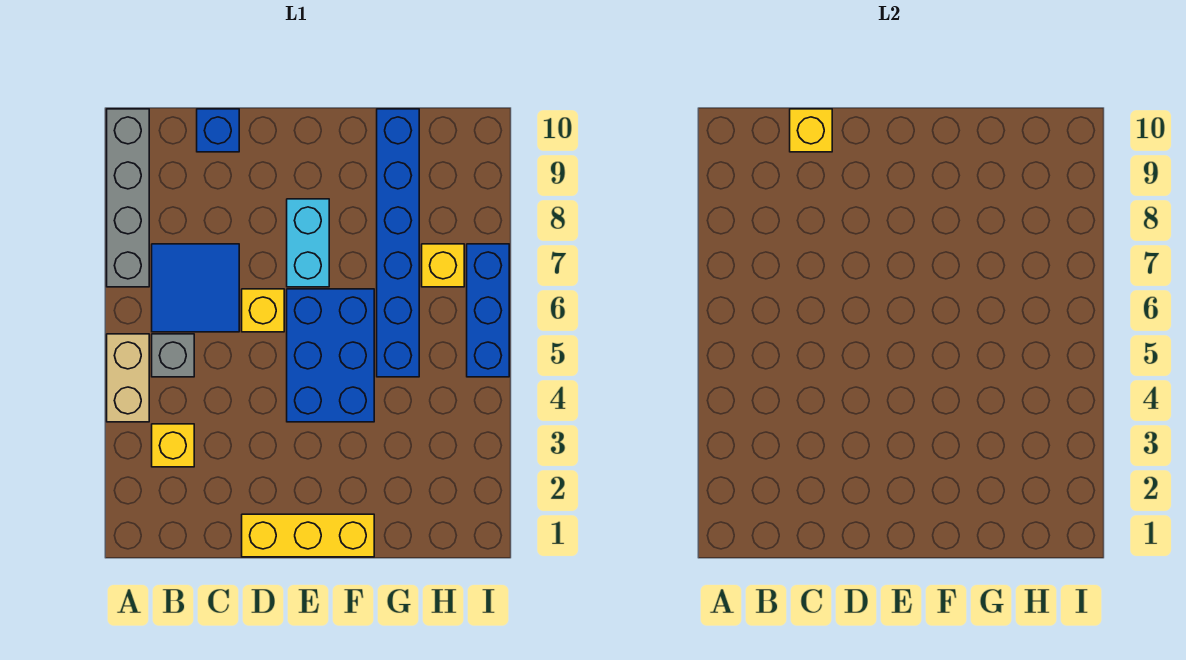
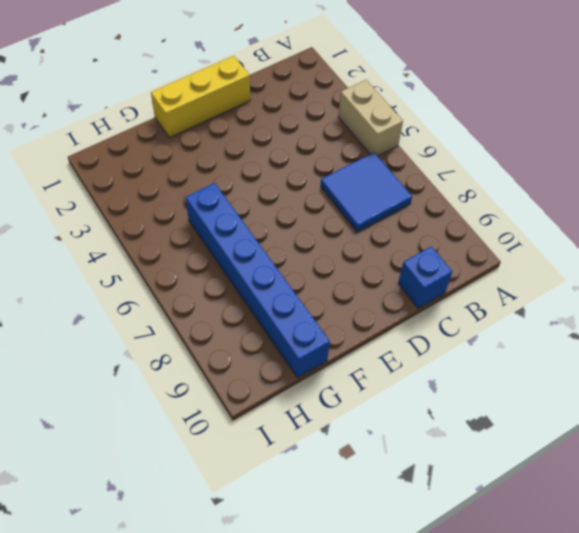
none -> grey brick A7:A10 level 1
none -> yellow brick B3 level 1
none -> grey brick B5 level 1

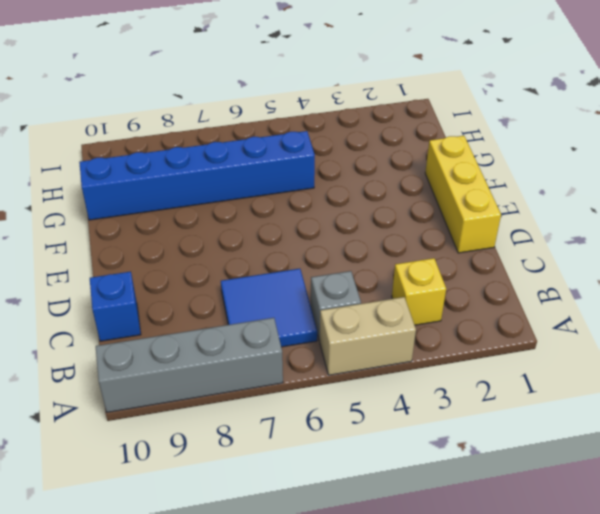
none -> yellow brick D6 level 1
none -> blue brick E4:F6 level 1
none -> cyan brick E7:E8 level 1

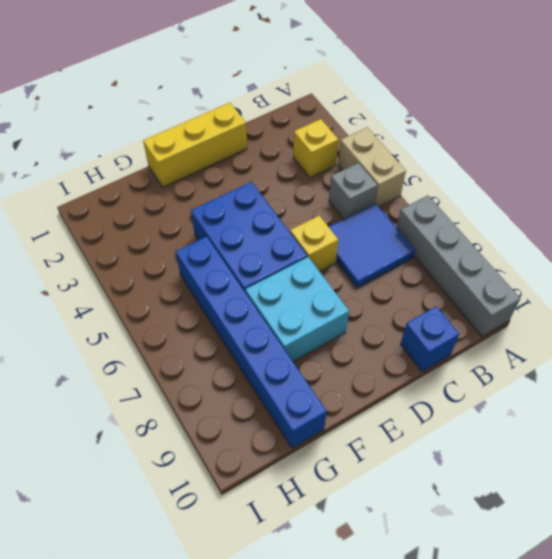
cyan brick E7:F8 level 1 -> cyan brick E7:E8 level 1
none -> yellow brick H7 level 1
none -> blue brick I5:I7 level 1
none -> yellow brick C10 level 2

